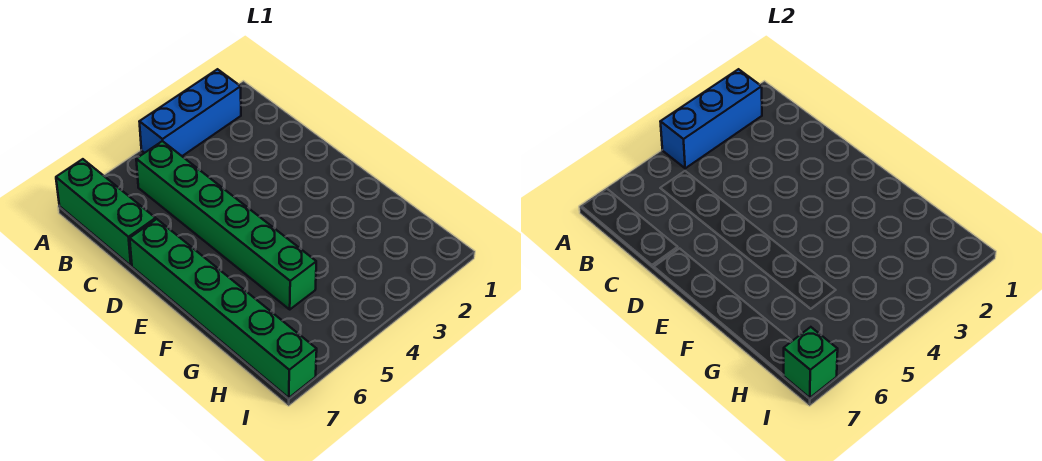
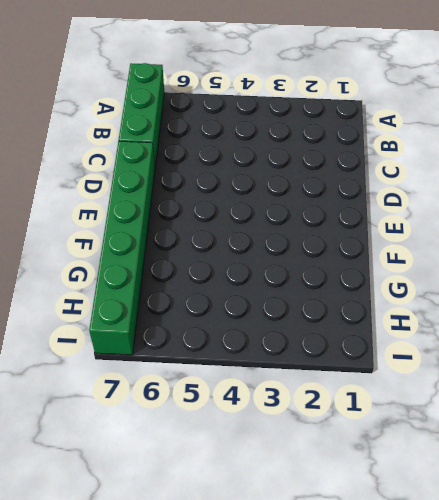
none -> blue brick A2:A4 level 1
none -> green brick B5:G5 level 1

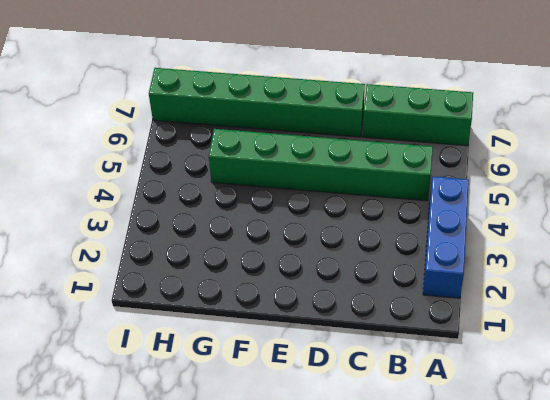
none -> blue brick A2:A4 level 2
none -> green brick I7 level 2

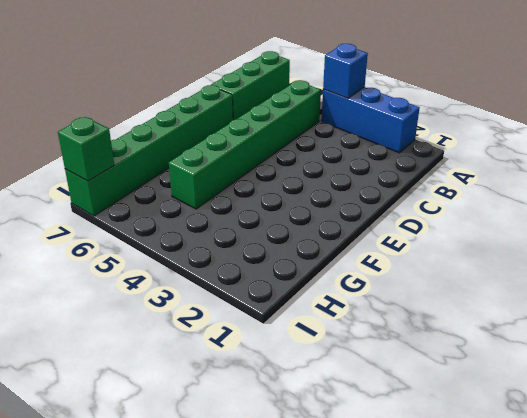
blue brick A4 level 2 -> blue brick A2:A4 level 2

